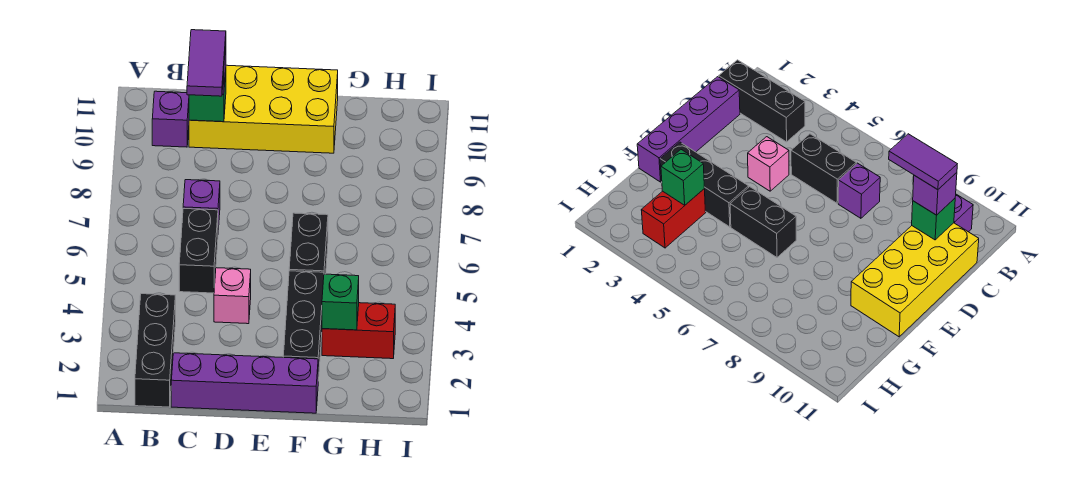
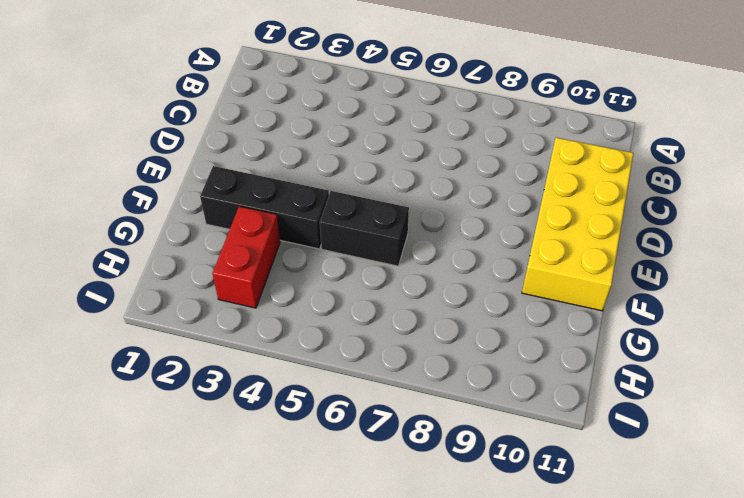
none -> black brick B1:B3 level 1
none -> purple brick B10 level 1
none -> purple brick C1:F1 level 1

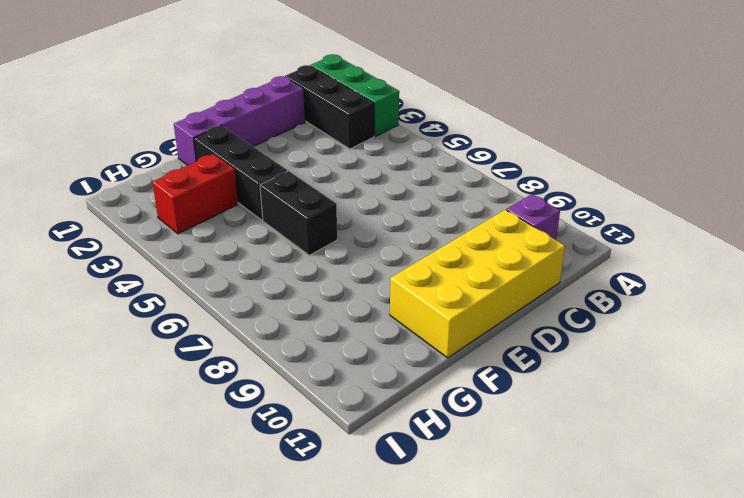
green brick A1:A3 level 1 -> none
none -> black brick C5:C6 level 1
none -> purple brick C7 level 1
none -> pink brick D4 level 1

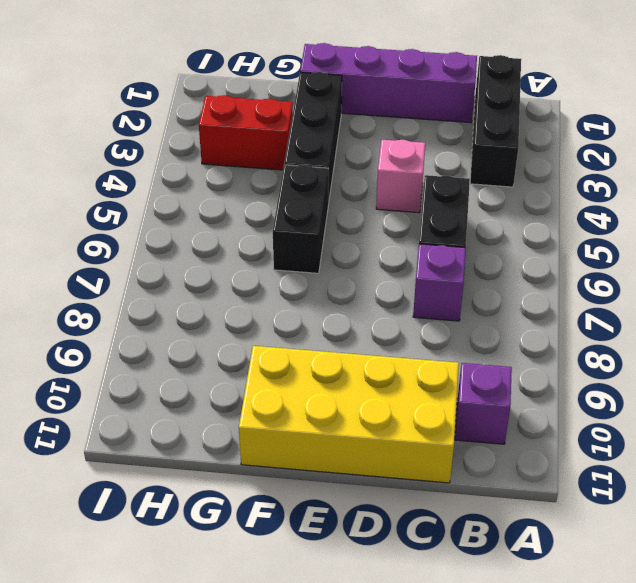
none -> green brick C10 level 2
none -> green brick G3 level 2
none -> purple brick C10 level 3

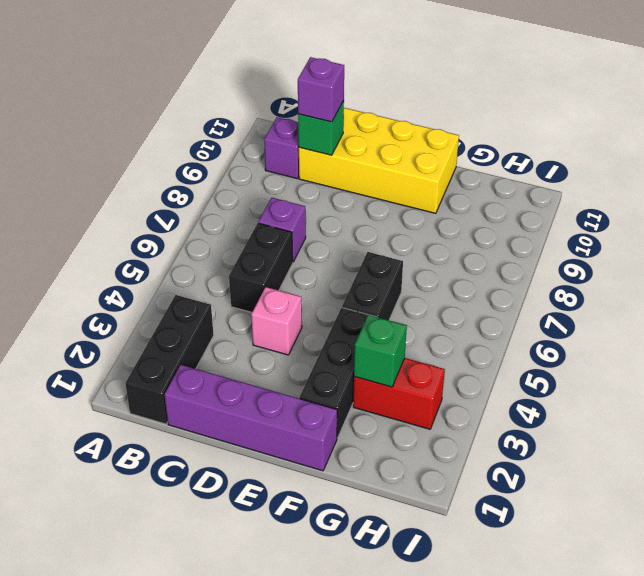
none -> purple tile C9:C10 level 4

